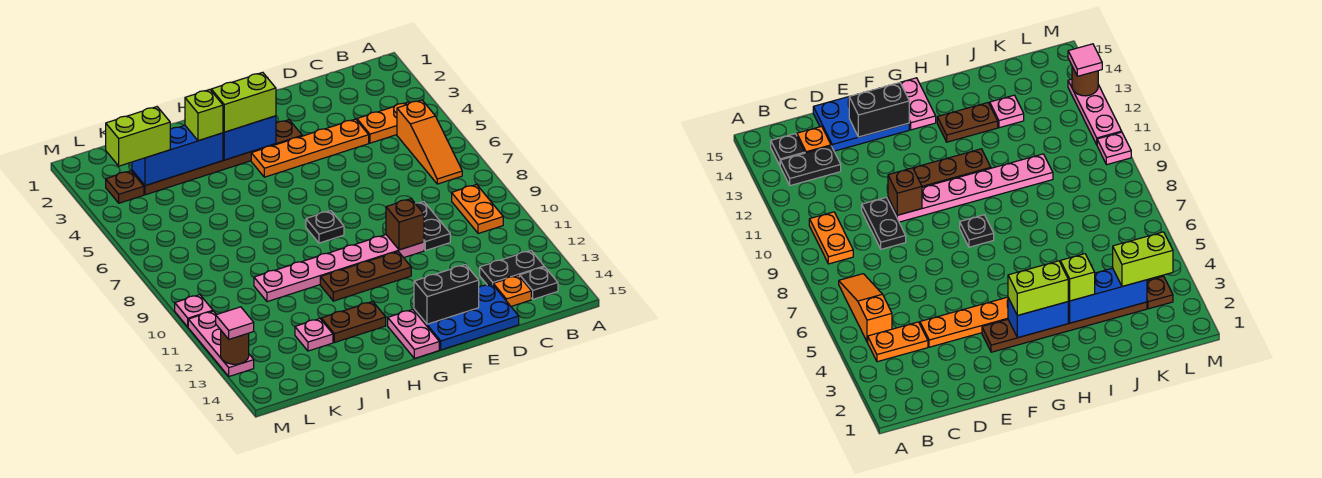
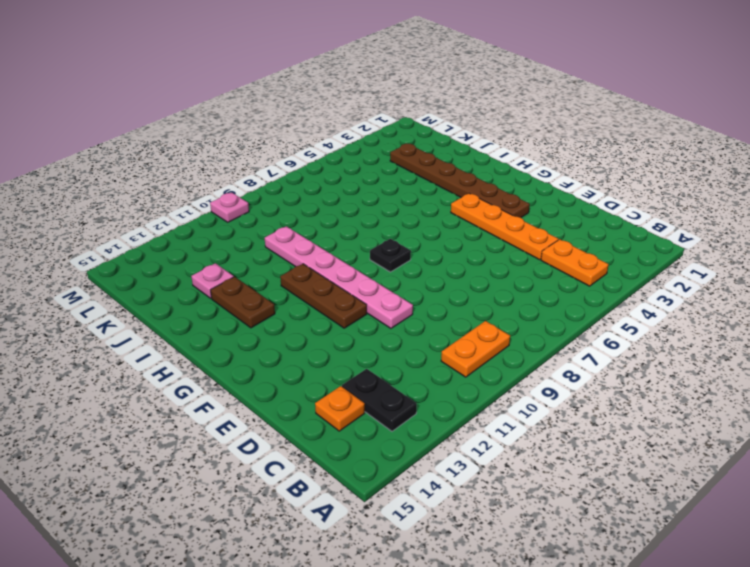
none -> orange slope B5:B7 level 1 top 5
none -> black plate B14 level 1
none -> black plate D9:D10 level 1

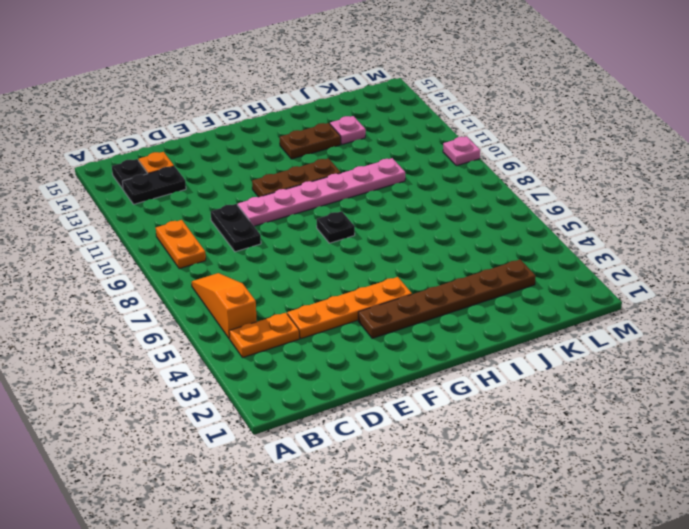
none -> blue plate D14:F15 level 1
none -> pink plate G14:G15 level 1
none -> brown plate L3 level 1

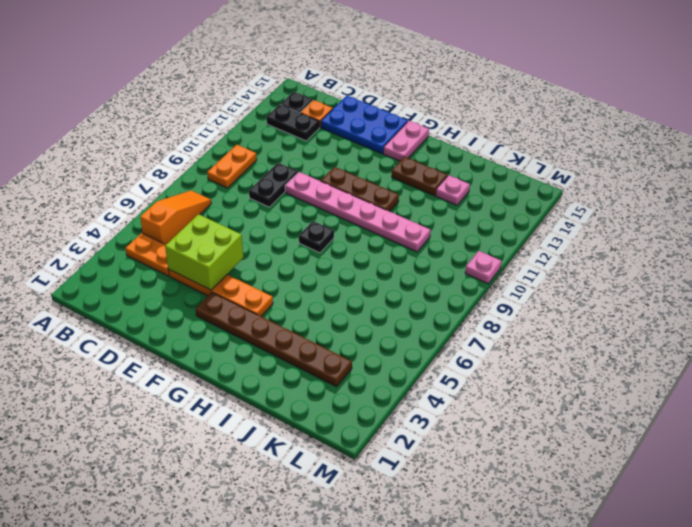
lime brick D4:E5 level 2 -> none
none -> brown plate L3 level 1
none -> pink plate M11:M13 level 1
none -> brown brick E10 level 2

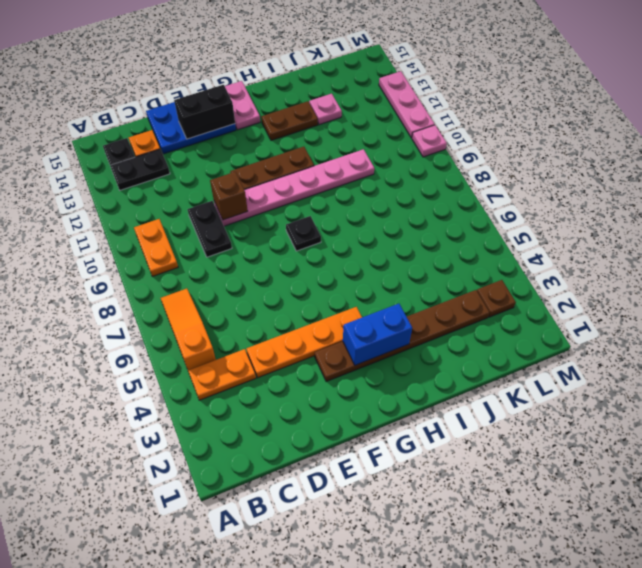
none -> blue brick I3:K3 level 2
none -> brown round brick M13 level 2
none -> lime brick G3:H3 level 3

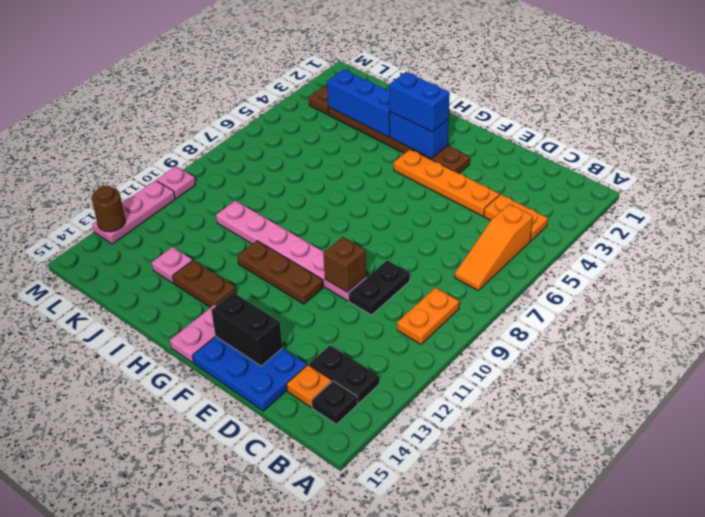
blue brick G3:H3 level 3 -> lime brick G3:H3 level 3
none -> black plate G8 level 1
none -> lime brick I3 level 3
none -> lime brick K3:L3 level 3

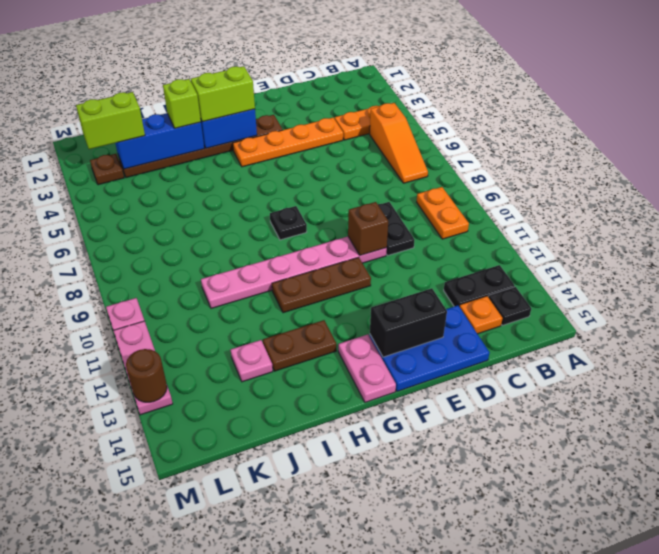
none -> pink tile M13 level 3

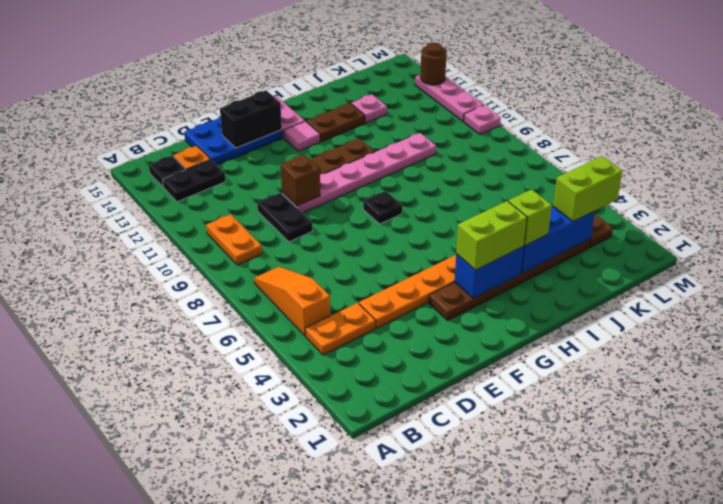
pink tile G13 level 1 -> pink tile M13 level 3

